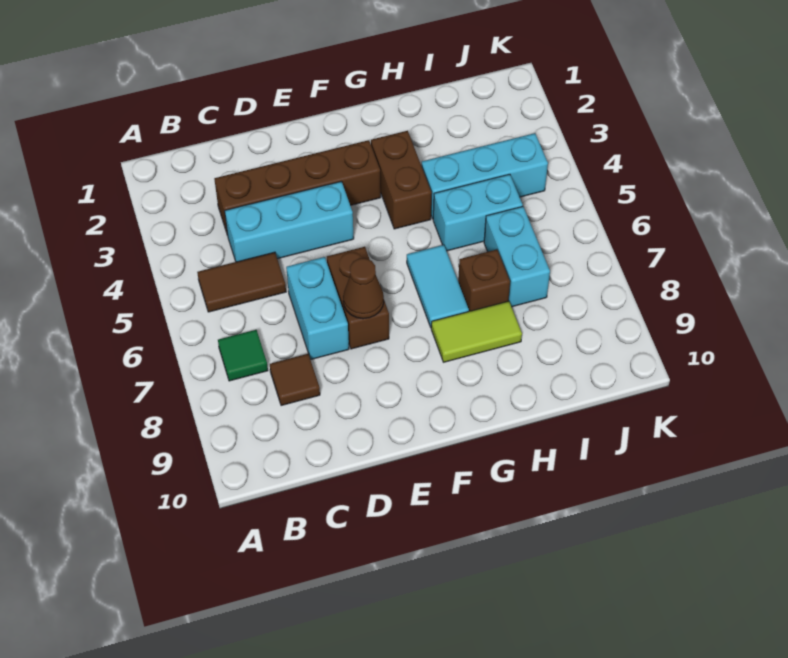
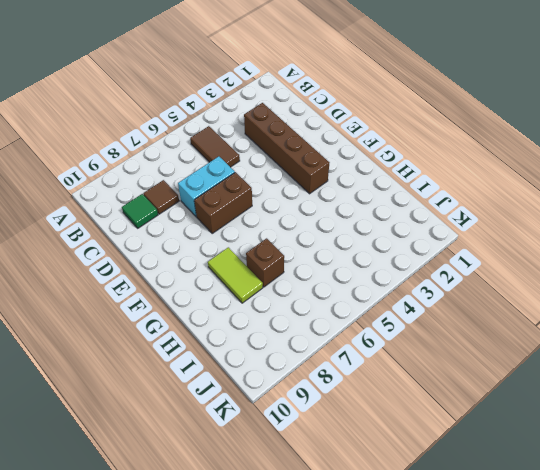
green tile C9 level 1 -> green tile B7 level 1
none -> cyan brick C4:E4 level 1
none -> brown brick G3:G4 level 1
none -> cyan tile G6:G7 level 1

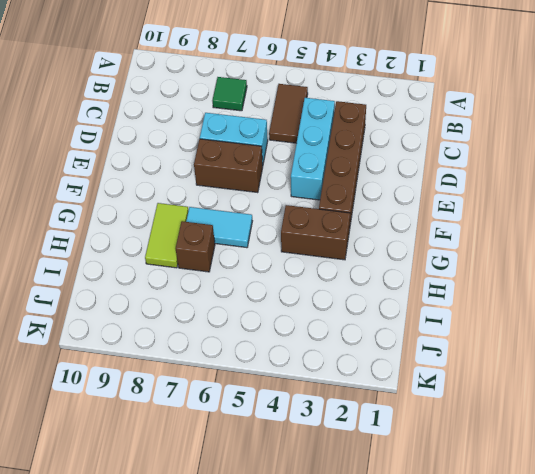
none -> brown tile C8 level 1
none -> cyan brick H4:J4 level 1
none -> cyan brick H5:I5 level 1

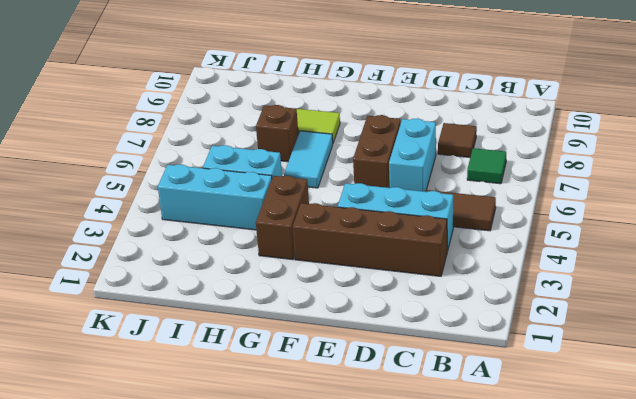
none -> cyan brick I6:I7 level 1
none -> brown cone E7 level 2

